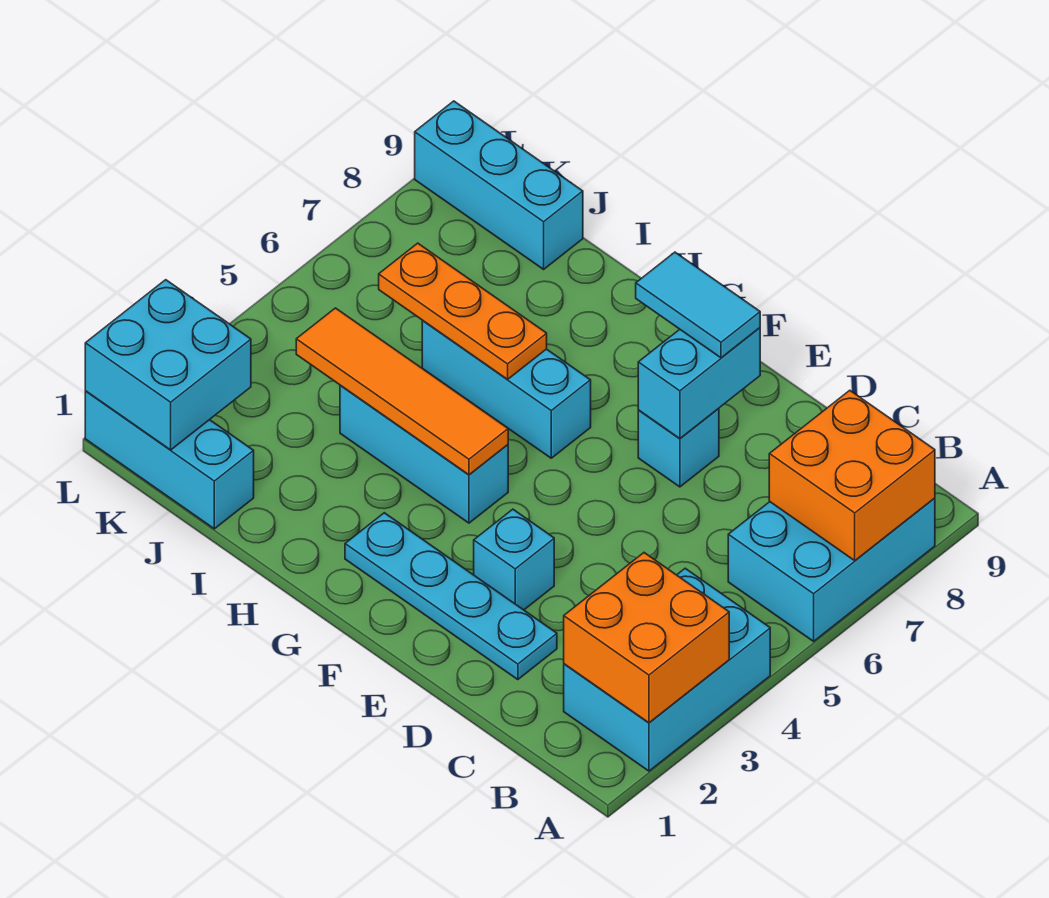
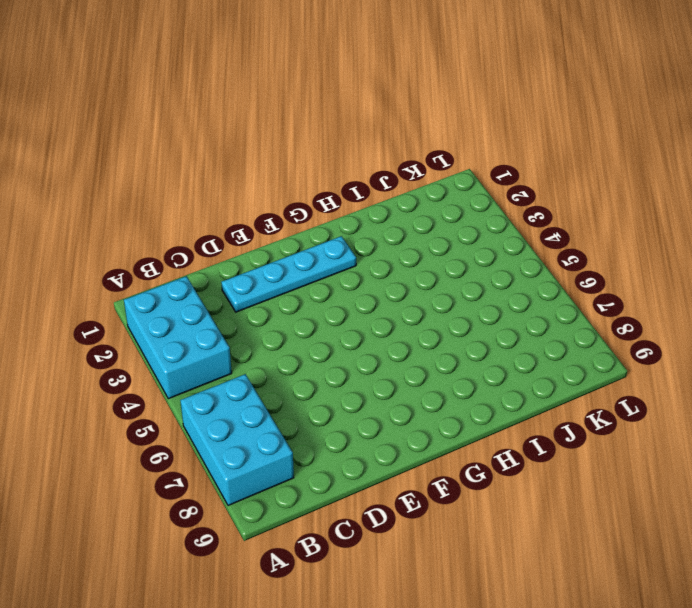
none -> cyan brick E3 level 1
none -> cyan brick E7 level 1
none -> cyan brick G4:I4 level 1

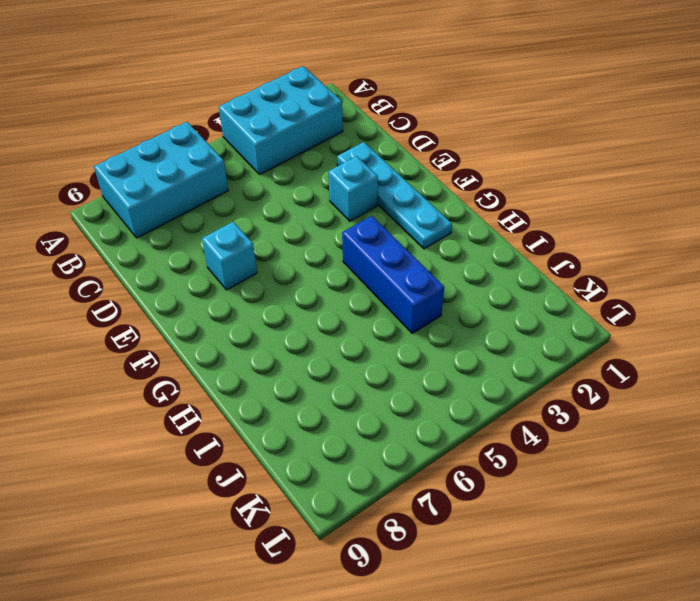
blue brick G4:I4 level 1 -> cyan brick G4:I4 level 1
none -> cyan brick G6:I6 level 1
none -> cyan brick J1:L1 level 1
none -> cyan brick J9:L9 level 1

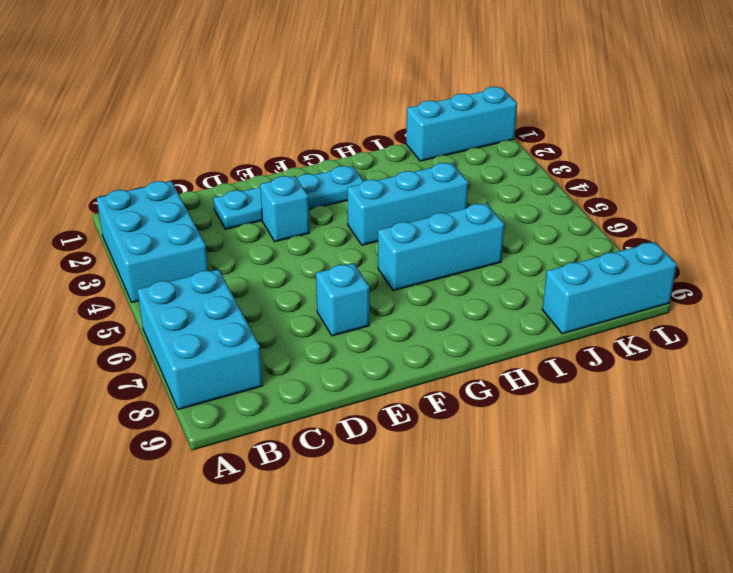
none -> orange brick A2:B3 level 2
none -> orange brick A7:B8 level 2
none -> cyan brick E7:E8 level 2

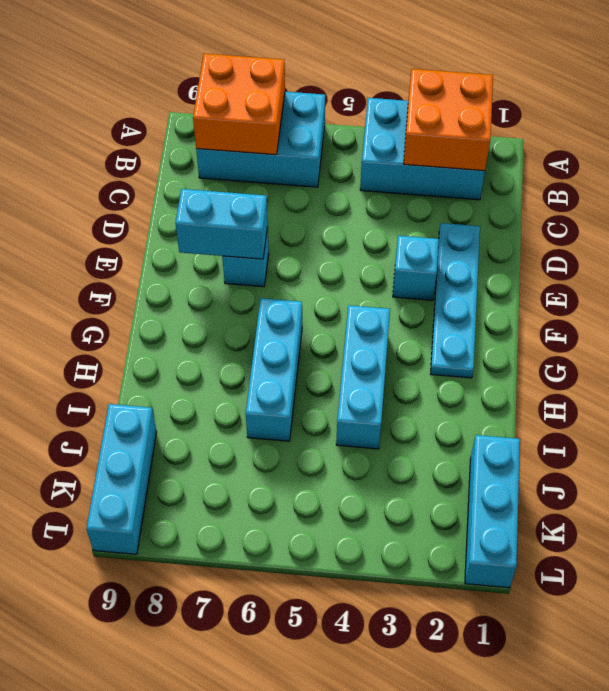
none -> orange tile G4:J4 level 2
none -> orange plate H6:J6 level 2
none -> cyan brick K1:L2 level 2

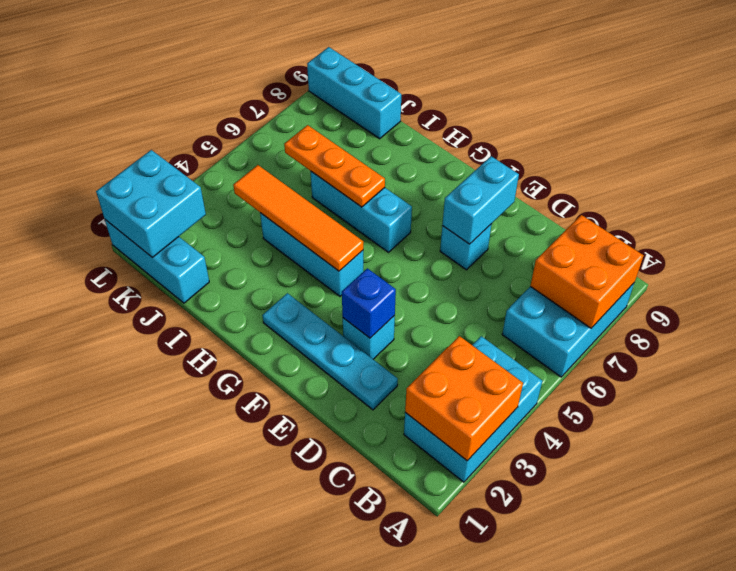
blue brick E3 level 2 -> none
none -> cyan tile E8:F8 level 3

